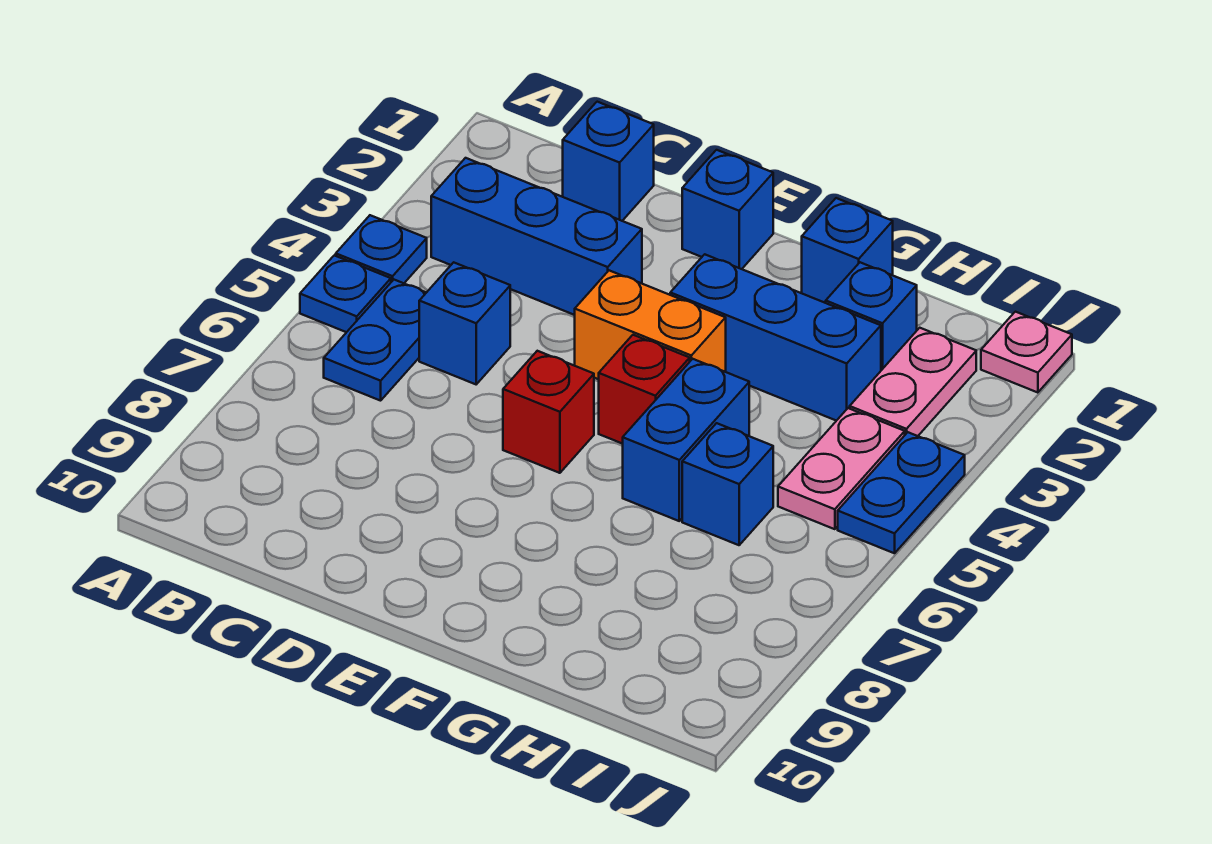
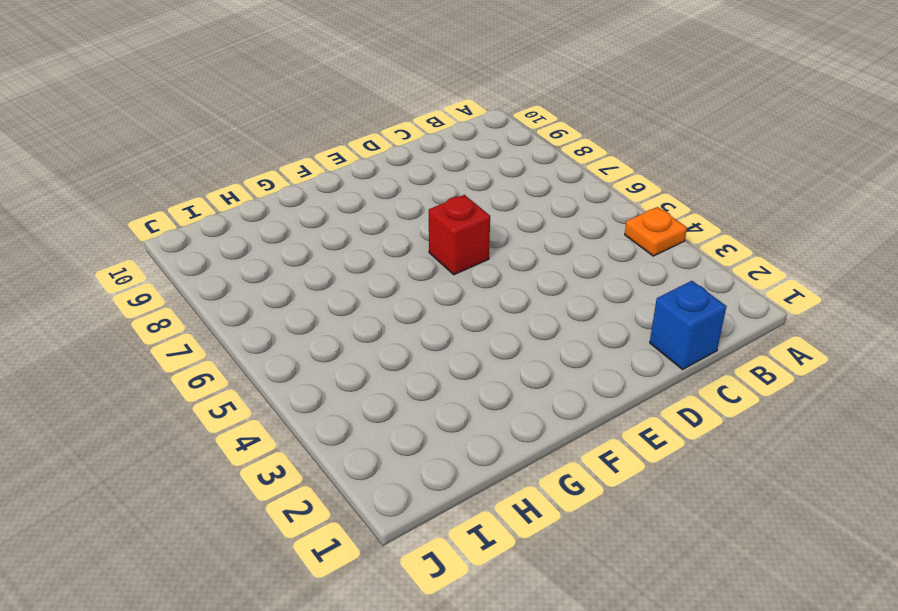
orange plate A4 level 1 -> blue plate A4 level 1
none -> blue plate A5 level 1
none -> blue brick B3:D3 level 1
none -> blue plate B5:B6 level 1

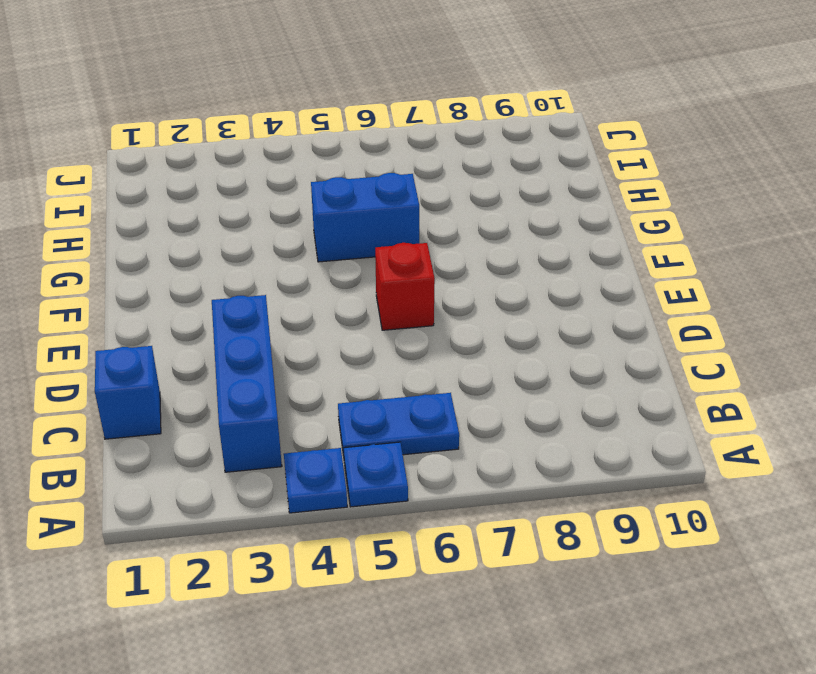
none -> blue brick C5 level 1
none -> blue brick E1 level 1
none -> orange brick E4:F4 level 1

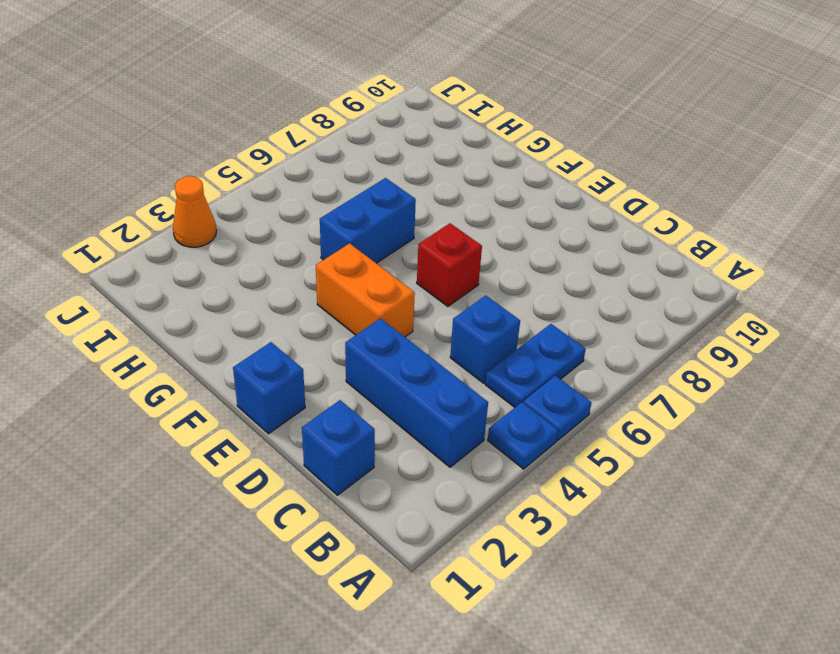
orange cone J3 level 1 -> none
none -> blue brick F3:H3 level 1
none -> red brick F5 level 1
none -> blue brick G1 level 1

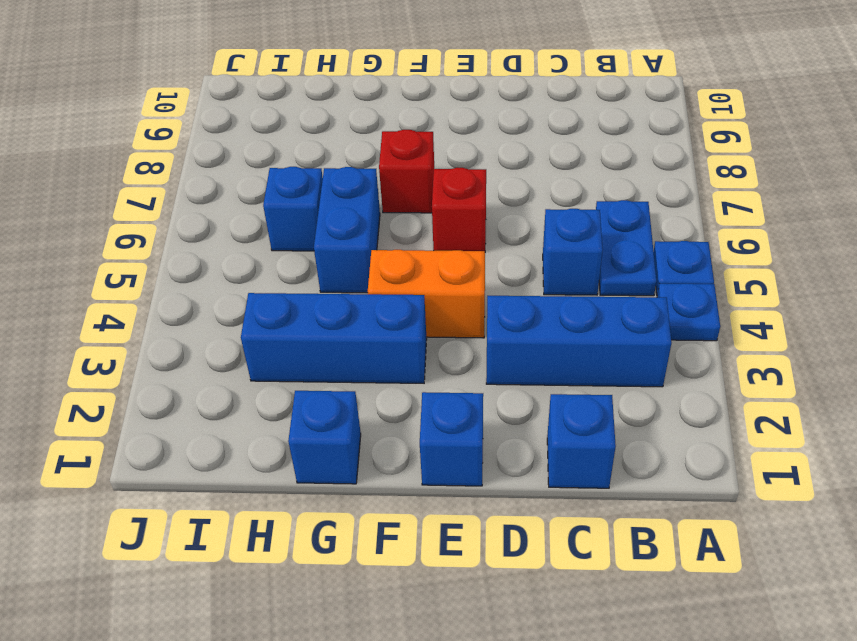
red brick F7 level 1 -> red brick F5 level 1
none -> blue brick H2 level 1
none -> pink plate I2:I3 level 1
none -> pink plate I4:I5 level 1

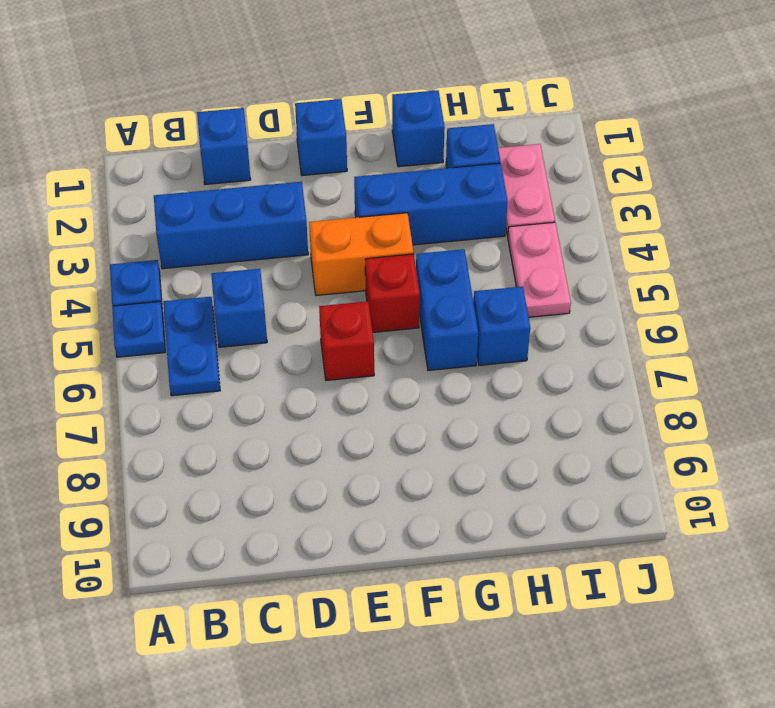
none -> pink plate J1 level 1
none -> blue plate J4:J5 level 1

